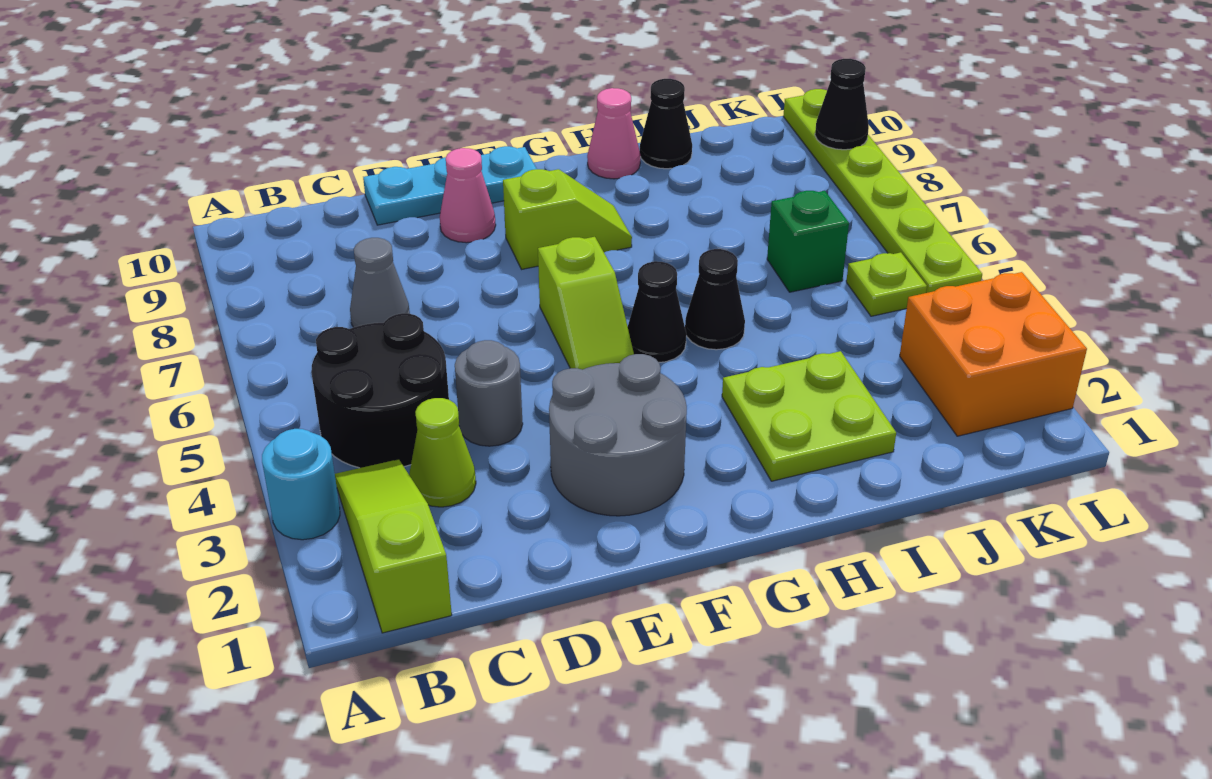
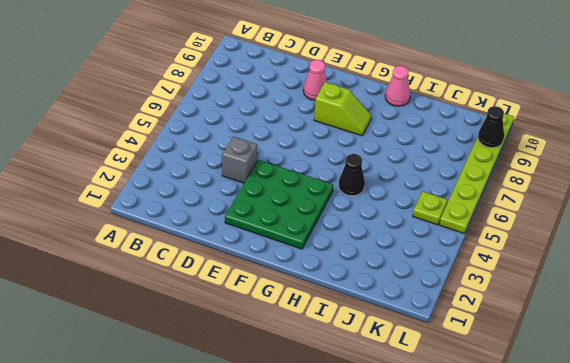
grey brick D4 level 1 -> grey round brick D4 level 1
green plate E2:G4 level 1 -> grey round brick E2:F3 level 1
none -> cyan round brick A3 level 1
none -> lime slope B1:B3 level 1 top 1
none -> black round brick B4:C5 level 1

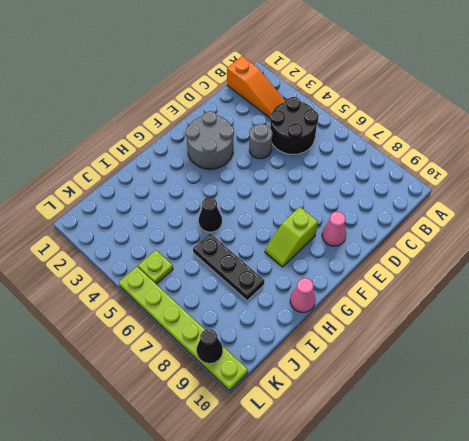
orange slope B1:B3 level 1 top 1 -> lime slope B1:B3 level 1 top 1
black plate I6:I8 level 1 -> none
none -> cyan round brick A3 level 1
none -> lime cone C3 level 1
none -> grey cone C7 level 1

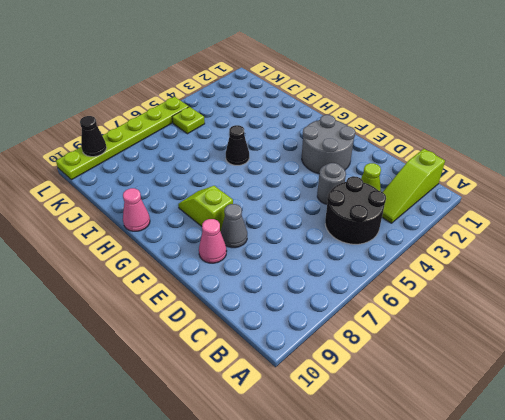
grey cone E8 level 1 -> grey cone C7 level 1
none -> cyan round brick A3 level 1
none -> cyan plate D10:F10 level 1
none -> lime slope F5:F6 level 1 top 6

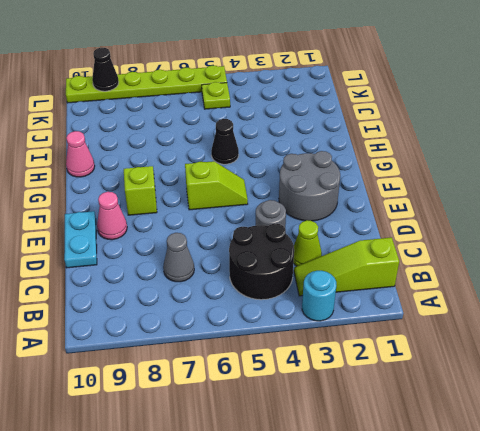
cyan plate D10:E10 level 1 -> cyan plate D10:F10 level 1
none -> black cone G5 level 1
none -> lime plate H2:I3 level 1
none -> black cone I10 level 1

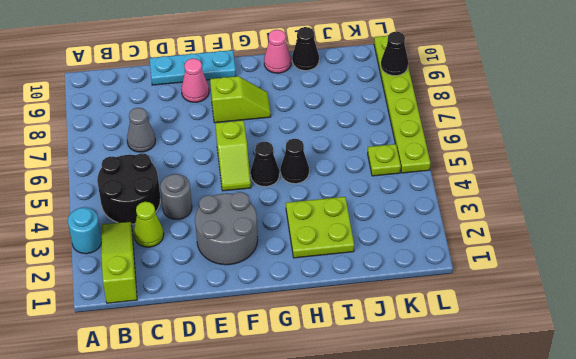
none -> green brick J6 level 1
none -> orange brick K2:L3 level 1

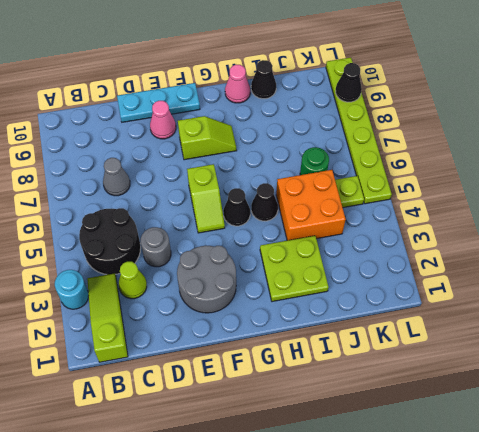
orange brick I4:J5 level 1 -> orange brick K2:L3 level 1
green round brick J6 level 1 -> green brick J6 level 1

